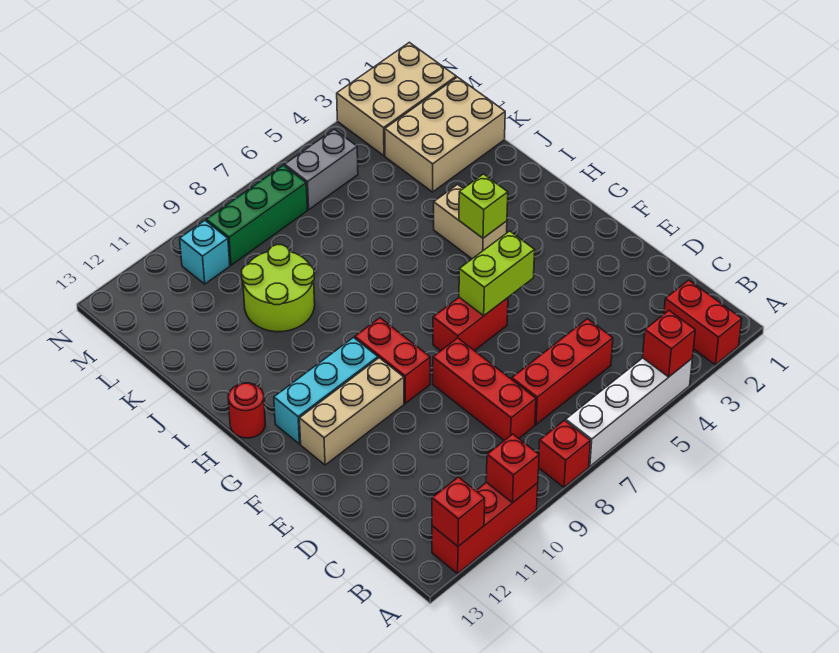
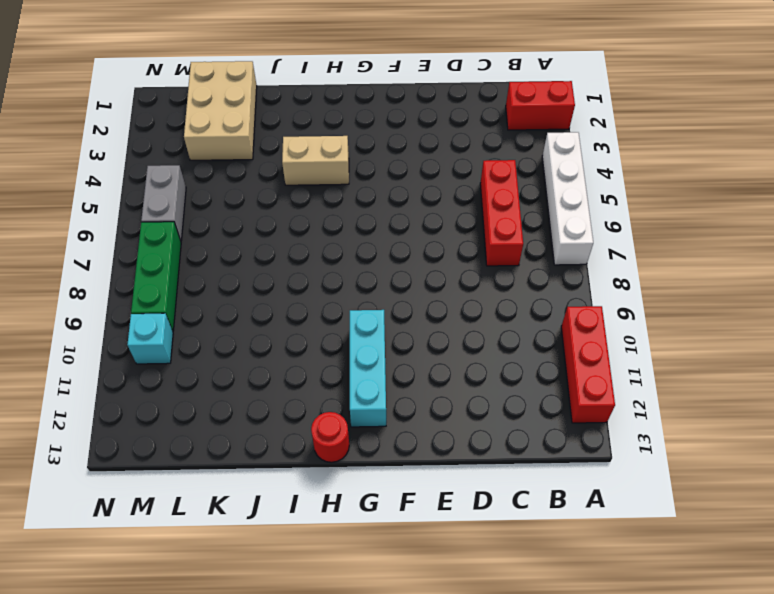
none -> red brick A8 level 1
none -> red brick C8:E8 level 1
none -> red brick F6:F7 level 1

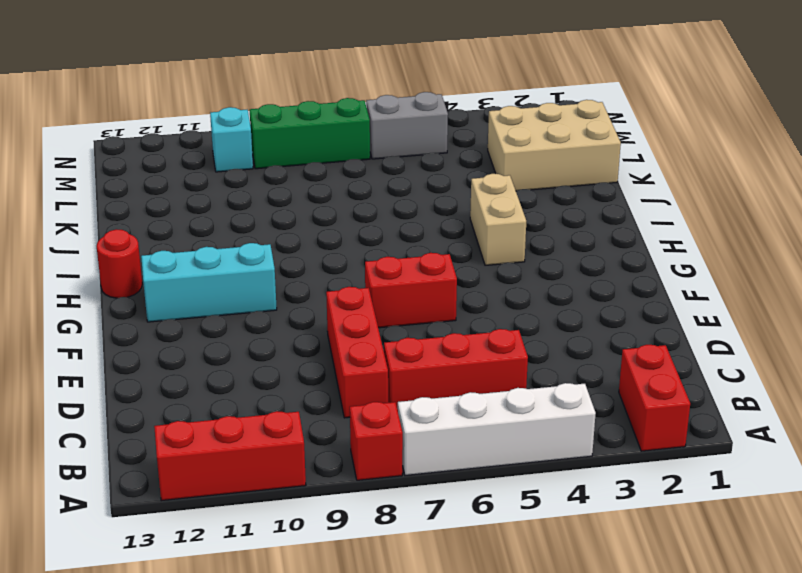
none -> red brick F9:G9 level 1
none -> tan brick F10:F12 level 1
none -> lime round brick J9:K10 level 1

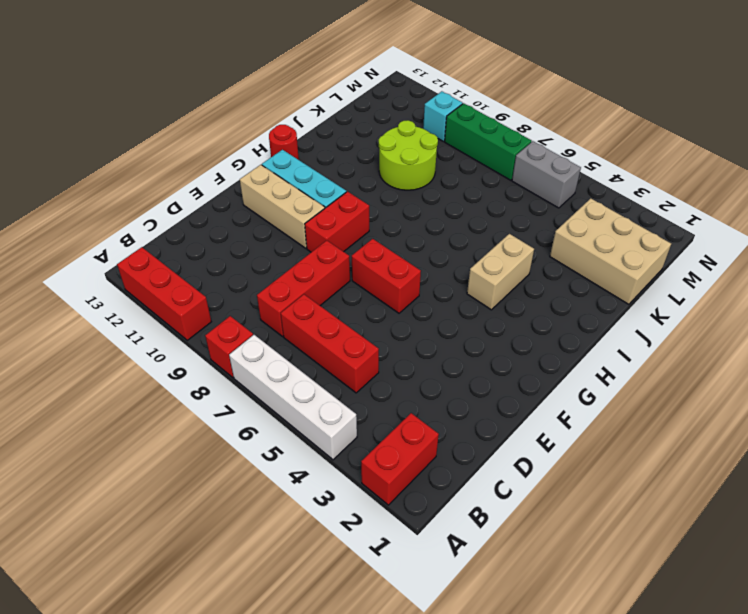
none -> tan brick M1:N3 level 1
none -> red brick A4 level 2
none -> red brick A10 level 2

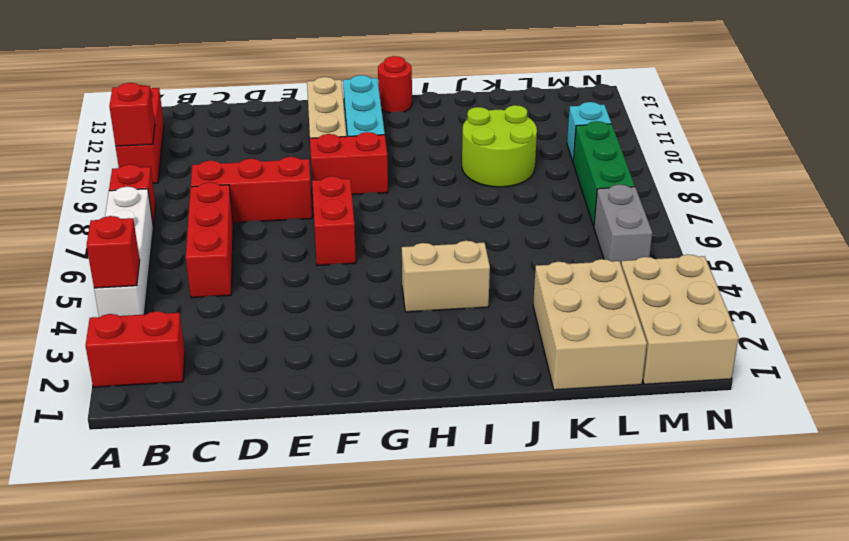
none -> red brick A12 level 2
none -> lime brick F5:F6 level 2
none -> lime brick H4 level 2

